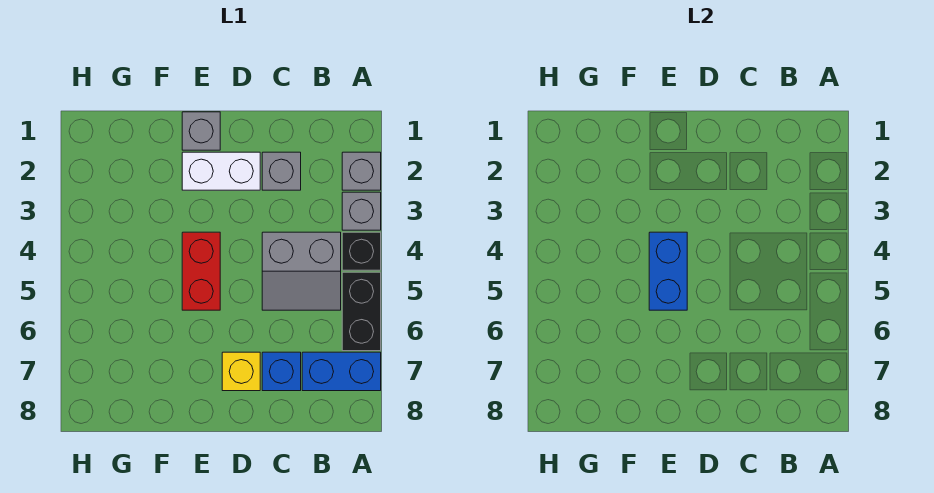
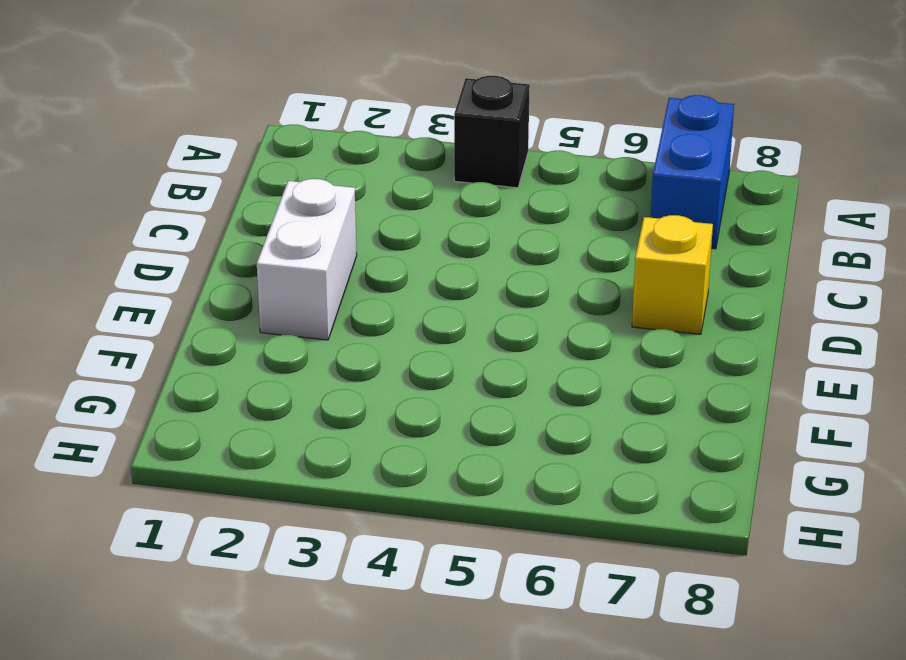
none -> grey brick A2 level 1
none -> grey brick A3 level 1
none -> black brick A5:A6 level 1

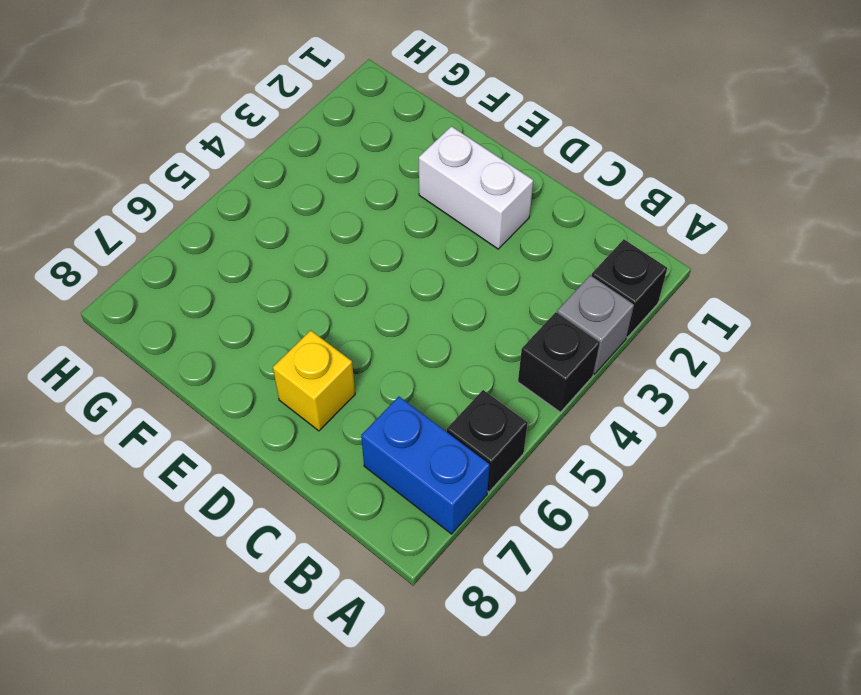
black brick A2 level 1 -> grey brick A2 level 1
black brick A6 level 1 -> black brick A5:A6 level 1
none -> grey slope B4:C5 level 1 top 4
none -> grey brick C2 level 1
none -> blue brick C7 level 1

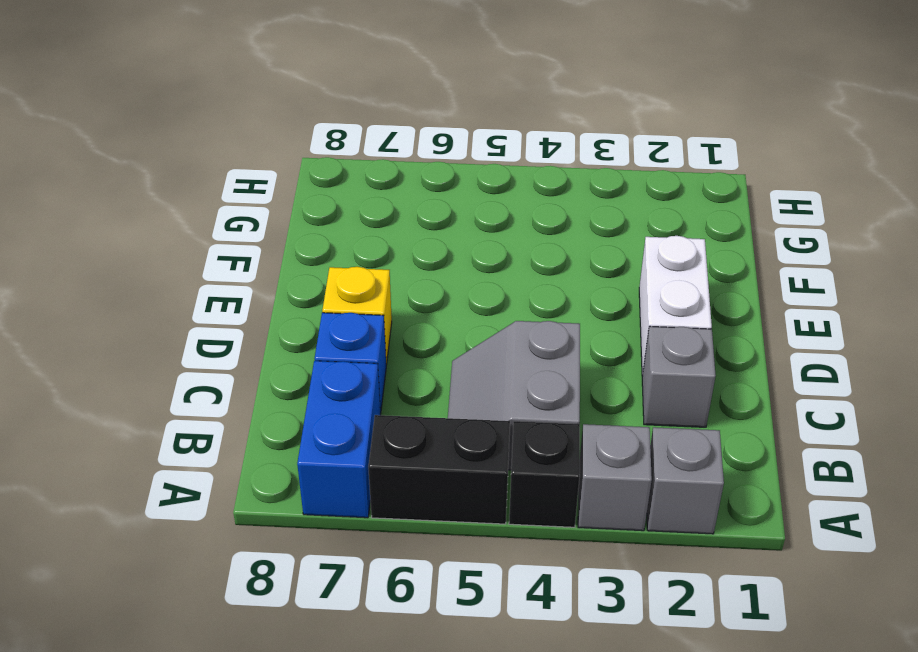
none -> grey brick E1 level 1
none -> red brick E4:E5 level 1
none -> blue brick E4:E5 level 2

